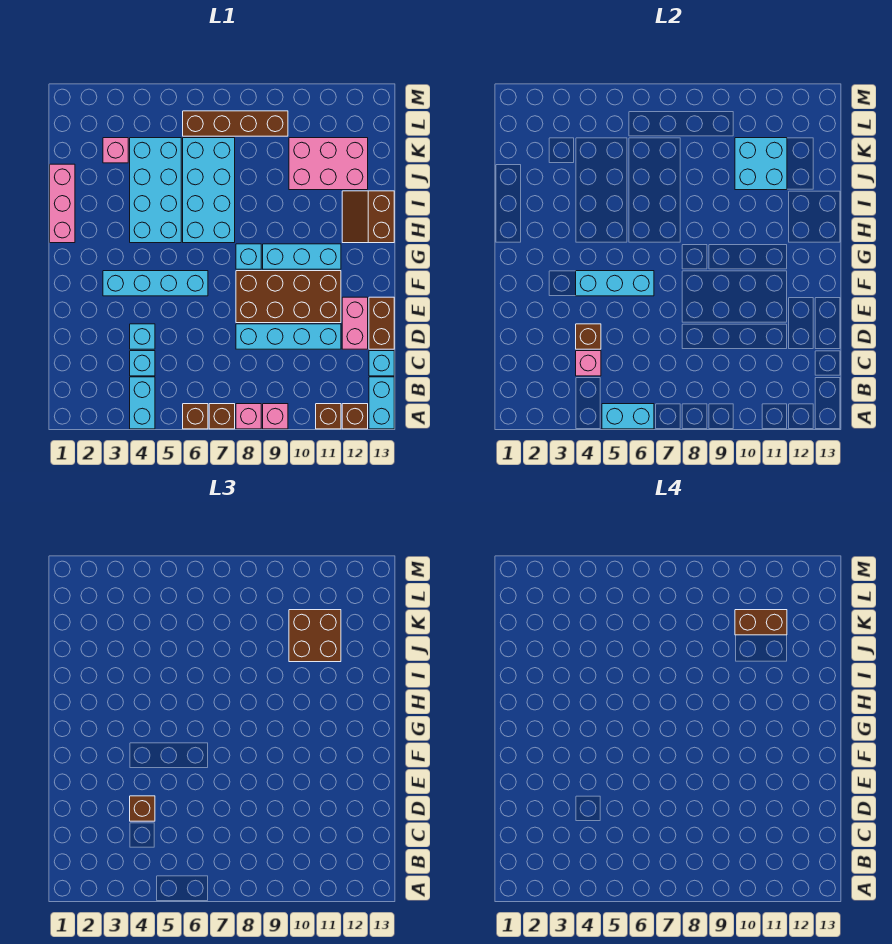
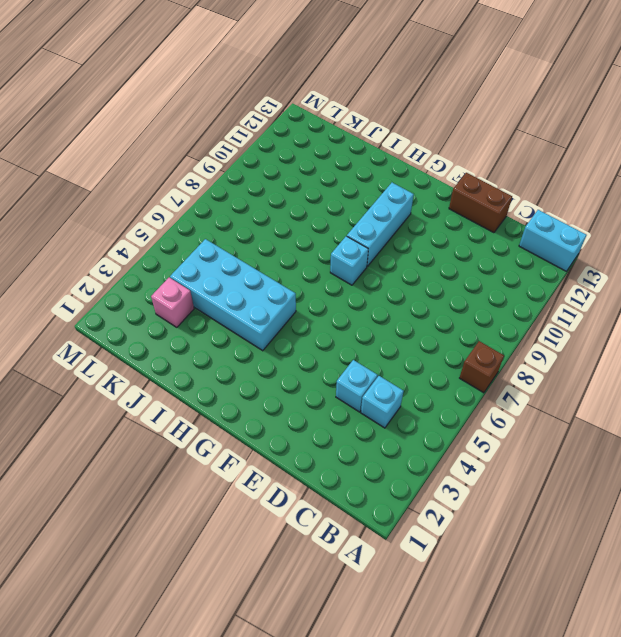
none -> cyan brick A4:B4 level 1
none -> brown brick A6 level 1
none -> pink brick A8 level 1
none -> pink brick A9 level 1

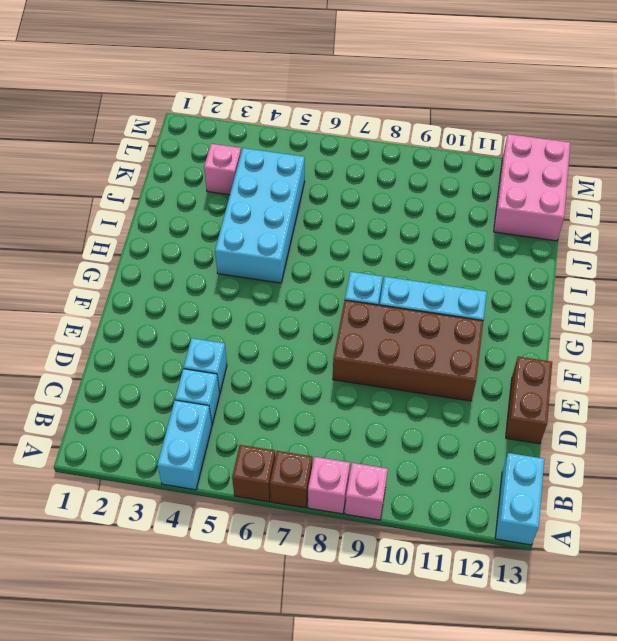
pink brick K12:M13 level 1 -> pink brick J10:K12 level 1
none -> brown brick A11 level 1
none -> brown brick A12 level 1
none -> cyan brick C13 level 1
none -> cyan brick D8:D11 level 1

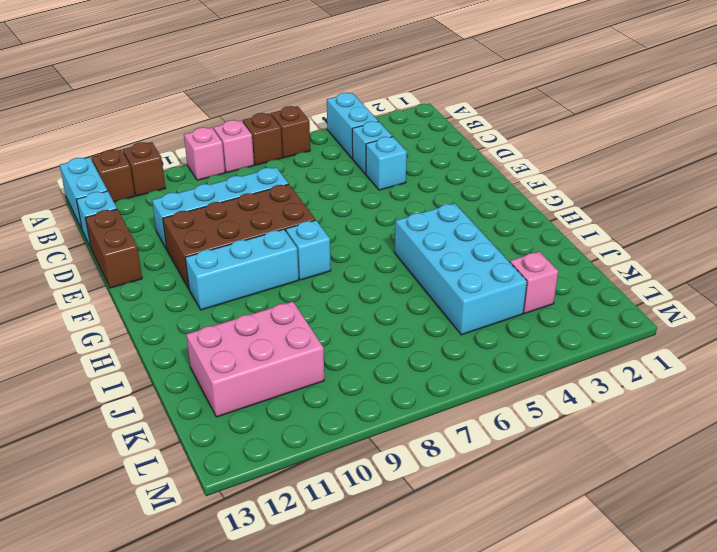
none -> pink brick D12:E12 level 1
none -> cyan brick F3:F6 level 1
none -> pink brick H1:J1 level 1
none -> cyan brick H6:K7 level 1

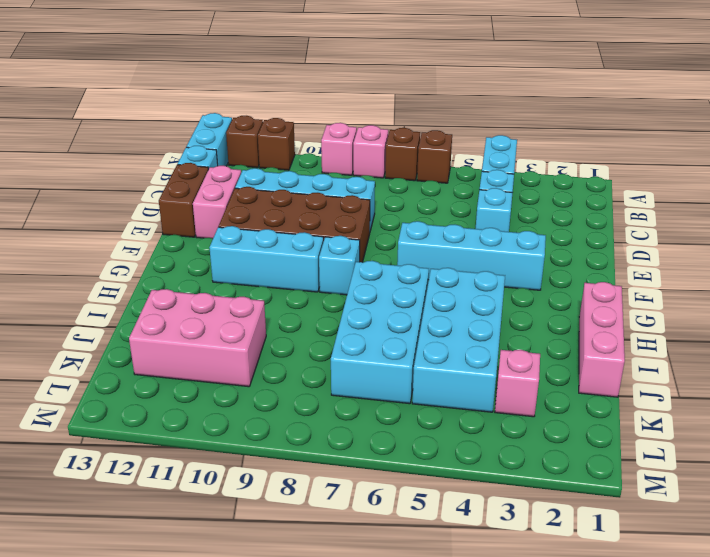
none -> brown slope H12:I13 level 1 top 13
none -> brown brick L6:L9 level 1
none -> cyan brick A5:A6 level 2
none -> pink brick C4 level 2

